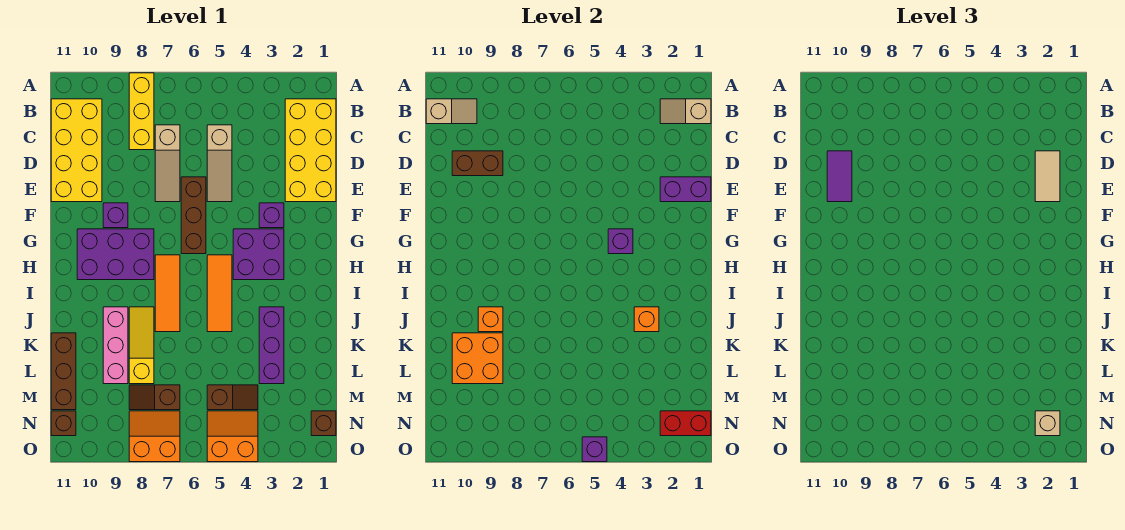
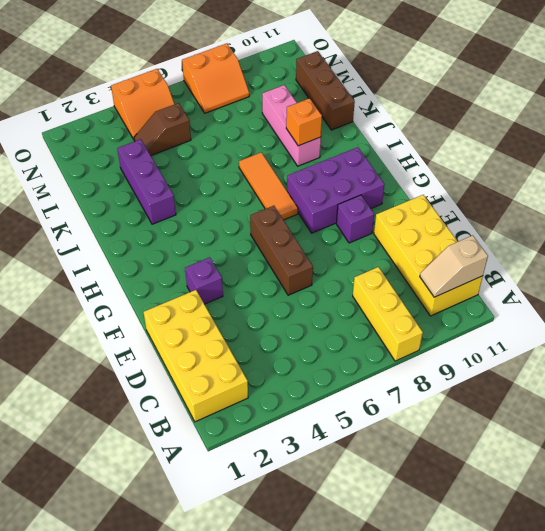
none -> tan slope C5:E5 level 1 top C
none -> tan slope C7:E7 level 1 top C
none -> purple brick G3:H4 level 1
none -> orange tile H5:J5 level 1

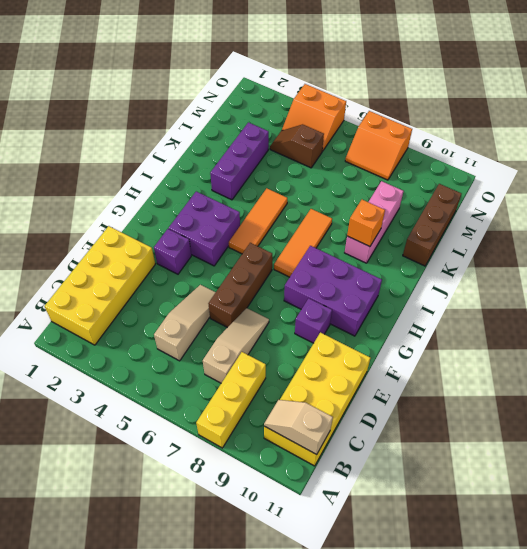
none -> yellow slope J8:L8 level 1 top L
none -> brown slope M7:M8 level 1 top 7
none -> brown brick N1 level 1
none -> brown brick N11 level 1

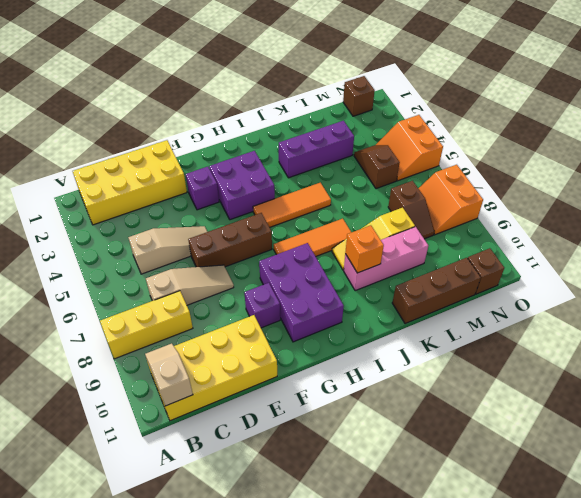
none -> tan slope B1:B2 level 2 top 1
none -> brown brick D9:D10 level 2
none -> purple brick E1:E2 level 2
none -> purple brick G4 level 2

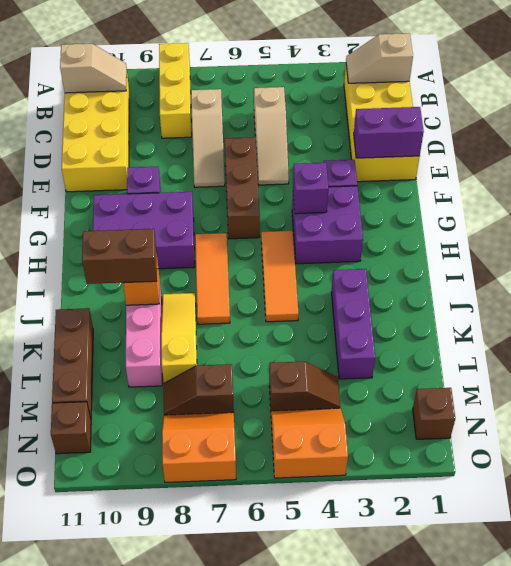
brown brick J9:J10 level 3 -> brown brick D9:D10 level 2
none -> orange brick J3 level 2
none -> orange brick K9:L10 level 2
none -> red brick N1:N2 level 2
none -> purple brick O5 level 2

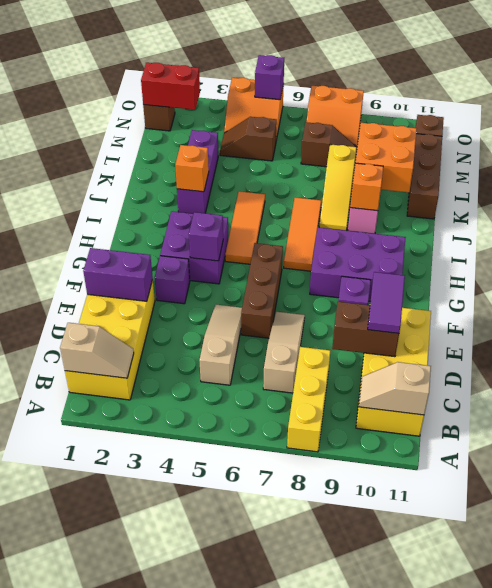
none -> tan tile D2:E2 level 3
none -> tan brick N2 level 3

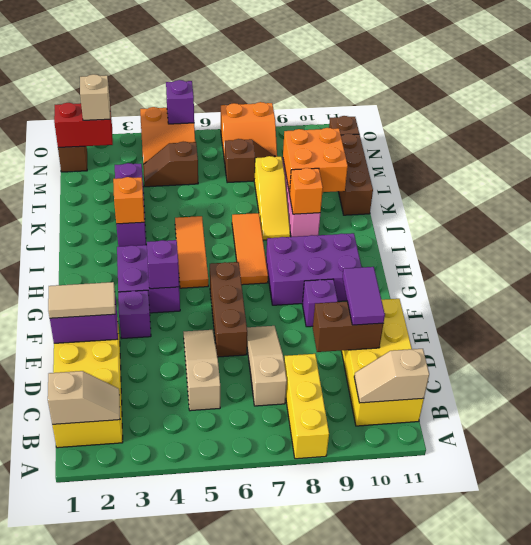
tan tile E1:E2 level 3 -> tan tile D2:E2 level 3

